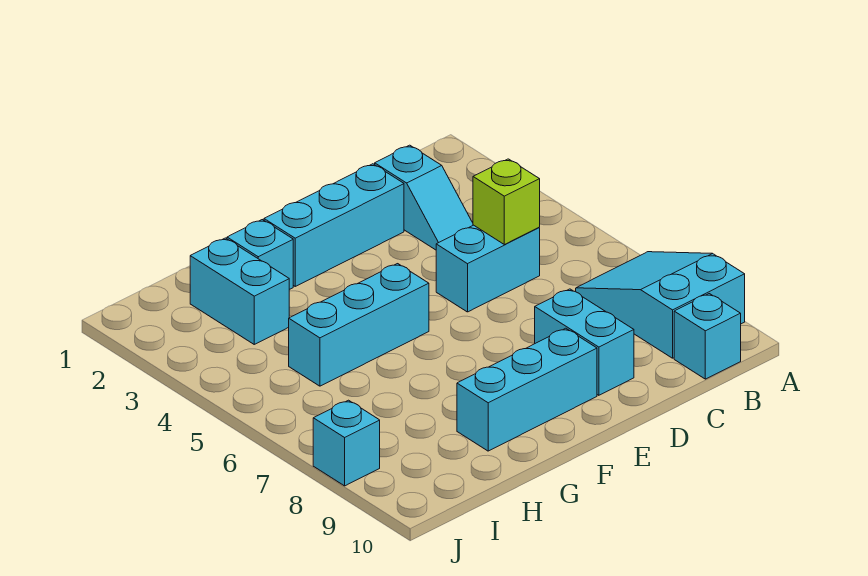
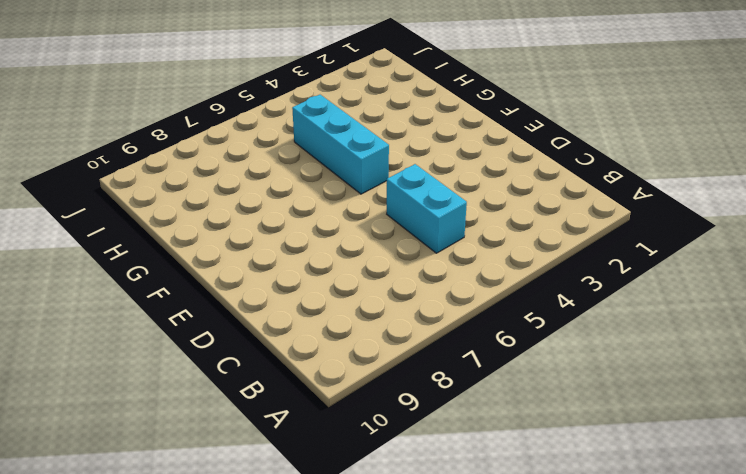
none -> cyan slope A7:B9 level 1 top 9
none -> cyan brick B10 level 1
none -> cyan slope C2:C3 level 1 top 2

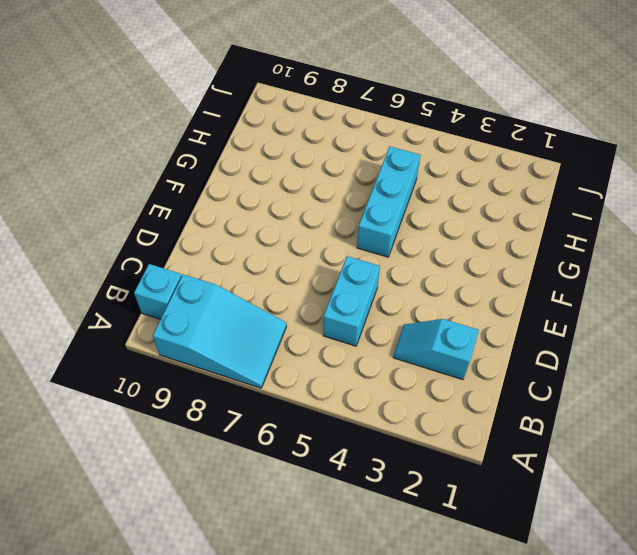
none -> cyan brick D2:F2 level 1
none -> cyan brick D8:D9 level 1
none -> cyan brick E9:G9 level 1

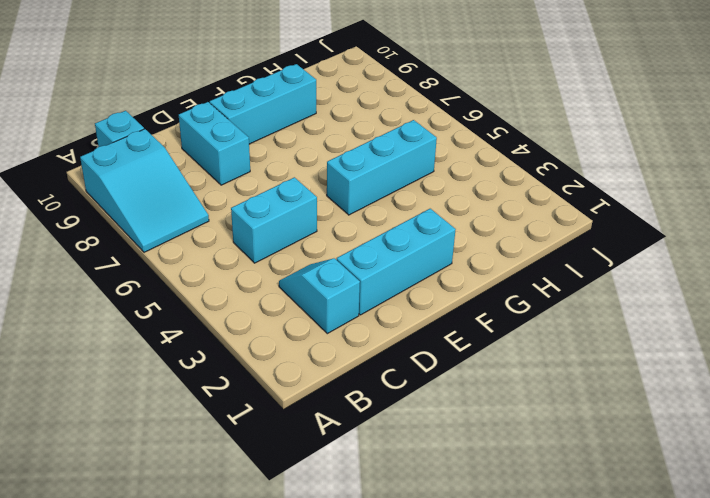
none -> cyan brick G2 level 1
none -> cyan brick H2:H3 level 1
none -> cyan brick J8 level 1

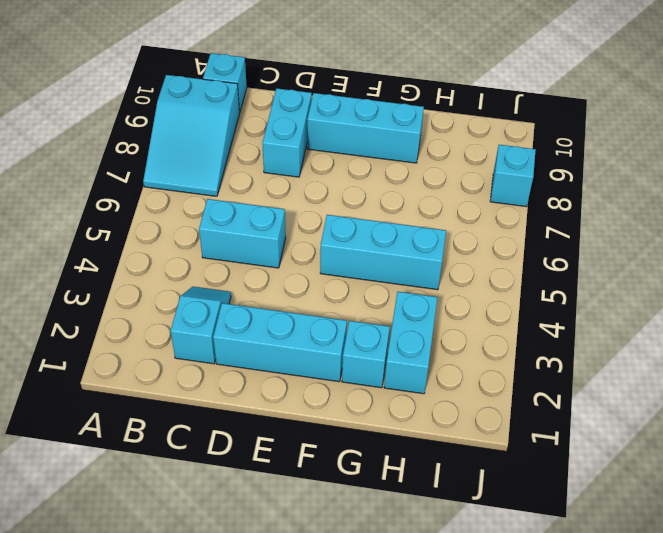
none -> lime brick C5 level 2

